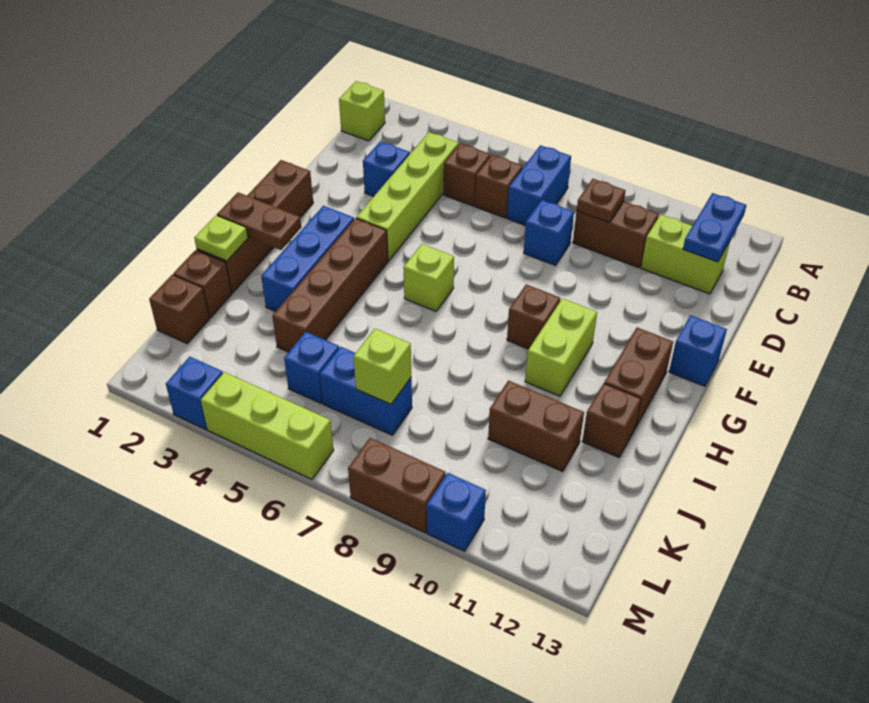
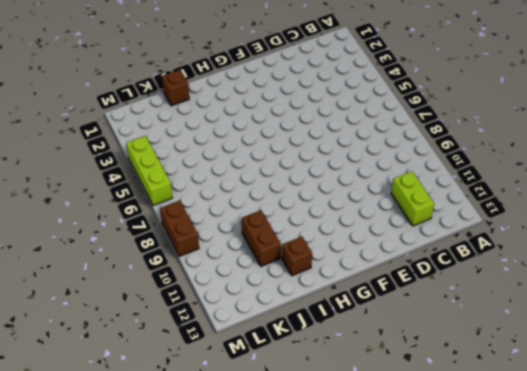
none -> lime brick B1 level 1
none -> blue brick B7:C7 level 1
none -> lime brick C4:F4 level 1
none -> brown brick C5 level 1

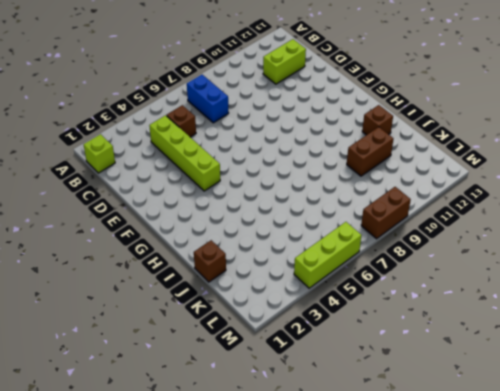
none -> brown brick C6 level 1
none -> brown brick C9:C10 level 1
none -> blue brick D3 level 1
none -> blue brick D8 level 1

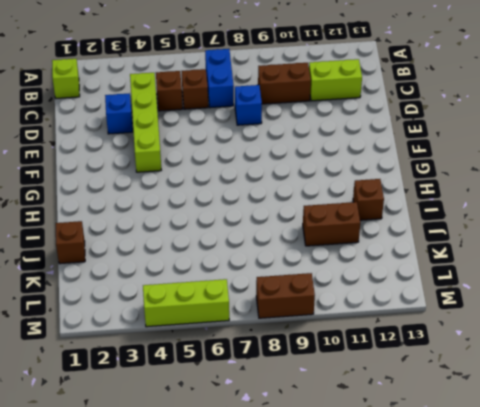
none -> brown brick F1:I1 level 1
none -> blue brick F13 level 1
none -> blue brick G3:I3 level 1
none -> brown brick G4:J4 level 1

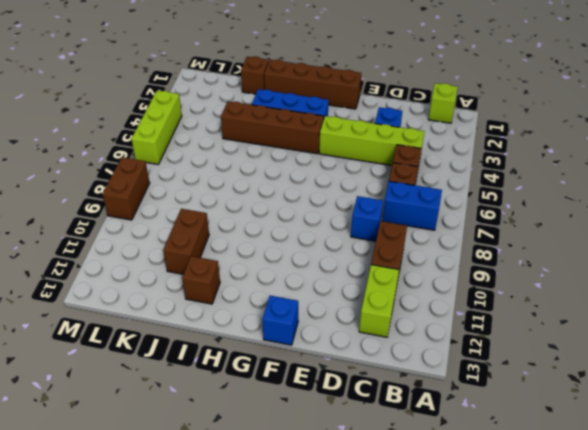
none -> lime brick G6 level 1
none -> brown brick G9 level 1
none -> lime brick G10:H10 level 1
none -> brown brick G12:H12 level 1

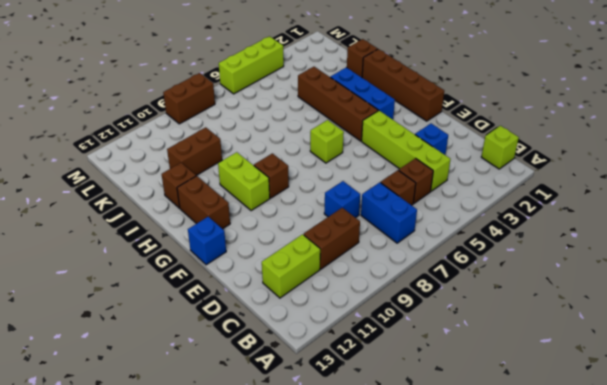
none -> brown brick K1 level 1
none -> blue brick K5 level 1
none -> blue brick K6:K7 level 1
none -> blue brick M3 level 1

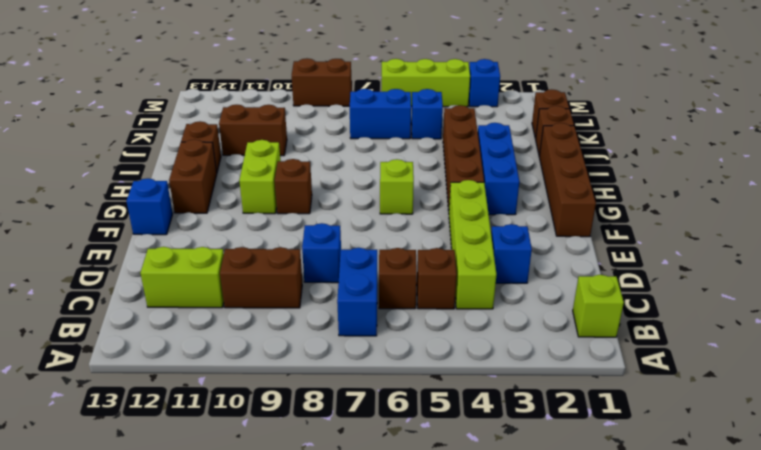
none -> blue brick M10 level 1
none -> blue plate B12:C12 level 2
none -> brown plate C9 level 2
none -> brown plate H1:H2 level 2

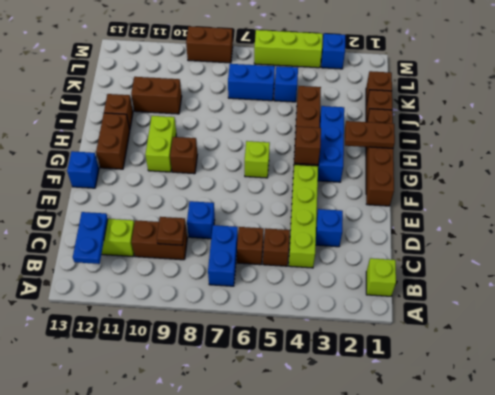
brown brick G4 level 2 -> none
none -> blue brick M10 level 1
none -> lime plate I1 level 2
none -> lime brick K7 level 2

